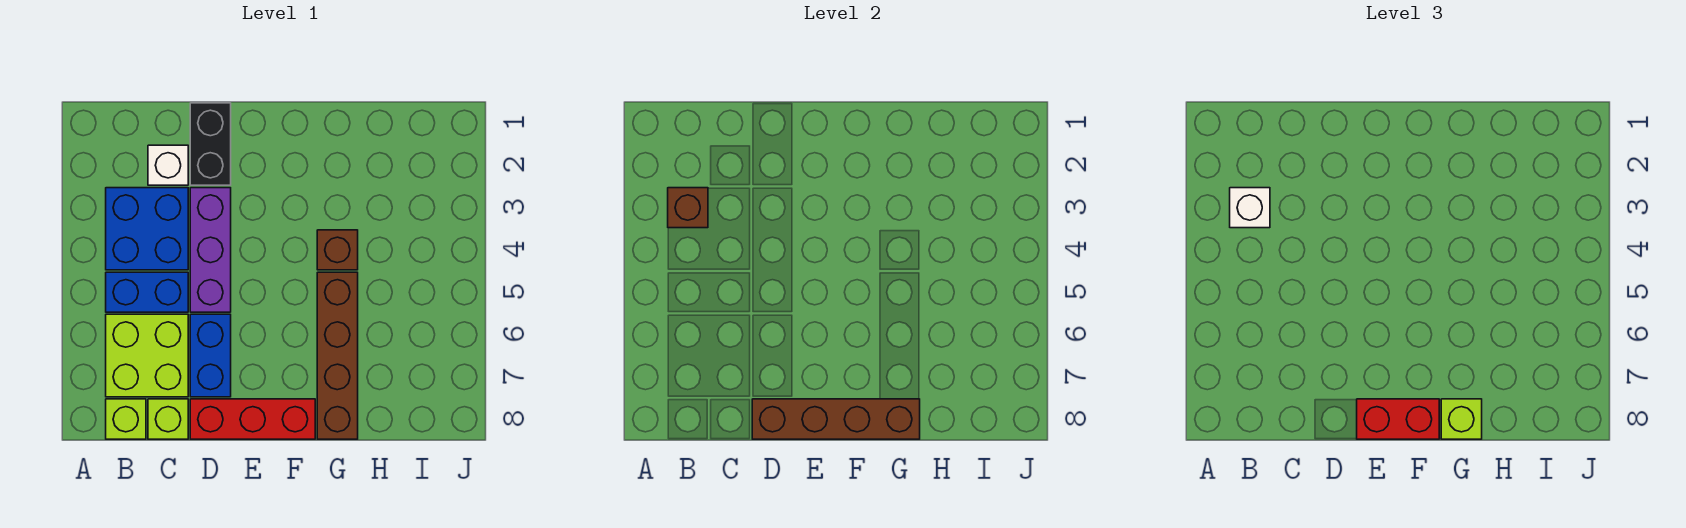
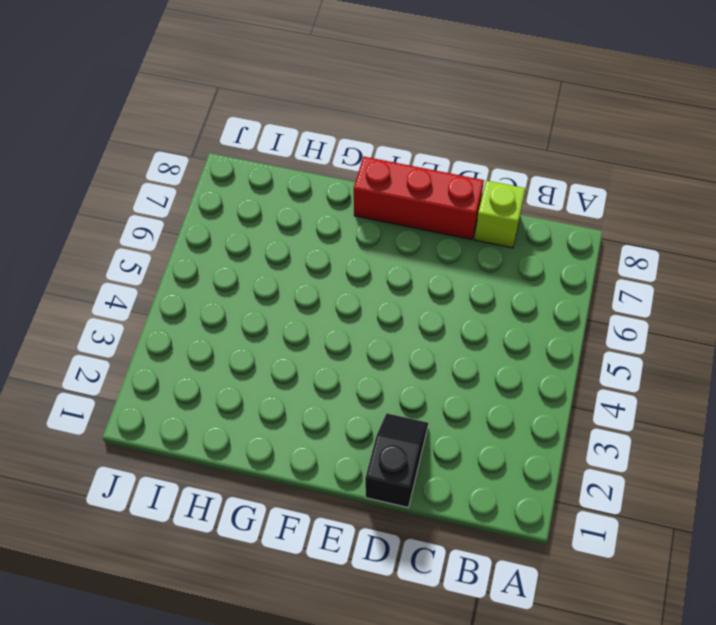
black slope D1:D2 level 1 top 1 -> black brick D1:D2 level 1
none -> blue brick B3:C4 level 1
none -> blue brick B5:C5 level 1
none -> lime brick B6:C7 level 1

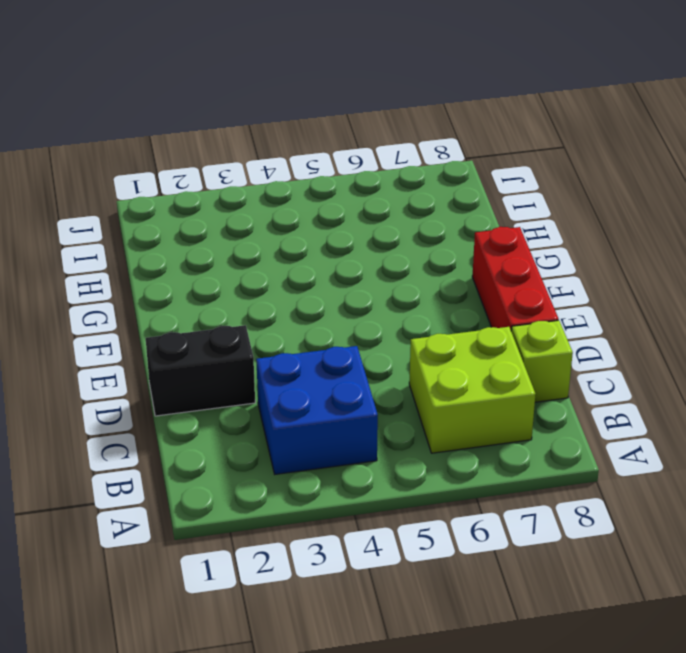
none -> blue brick B5:C5 level 1
none -> lime brick B8 level 1
none -> white brick C2 level 1

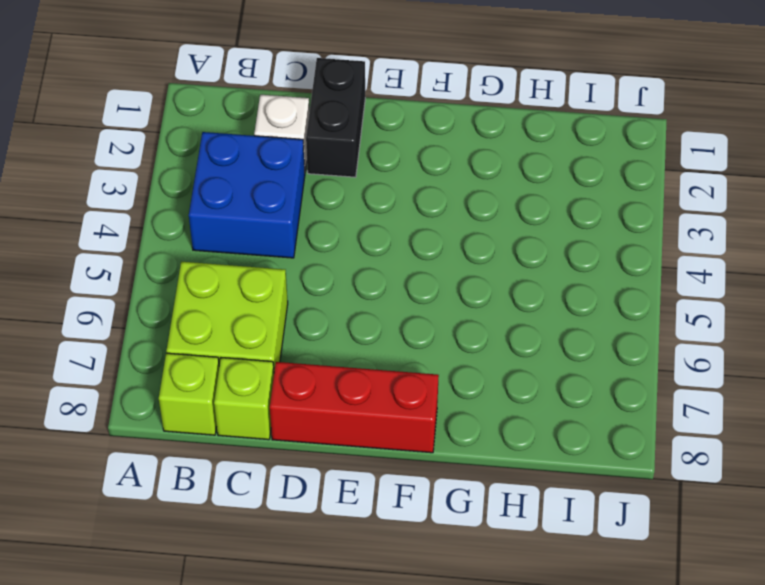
none -> blue brick B5:C5 level 1
none -> purple brick D3:D5 level 1
none -> blue brick D6:D7 level 1

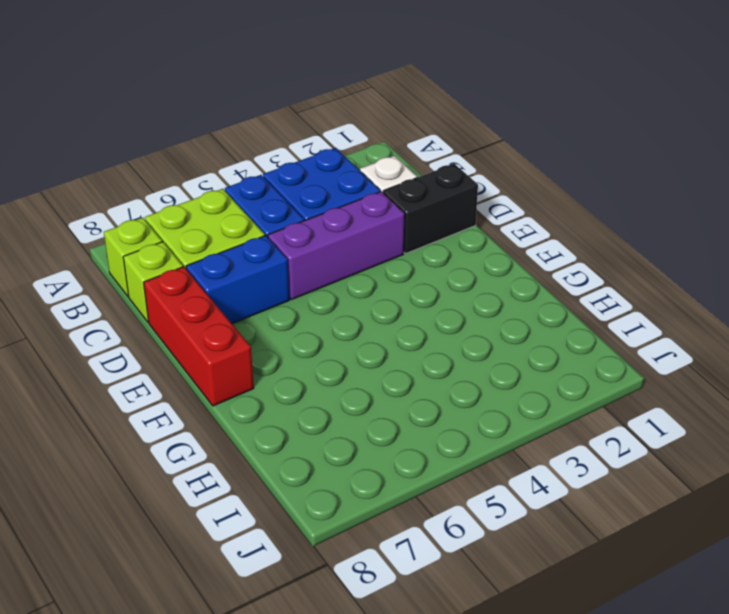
none -> brown brick G4 level 1
none -> brown brick G5:G8 level 1
none -> brown brick B3 level 2

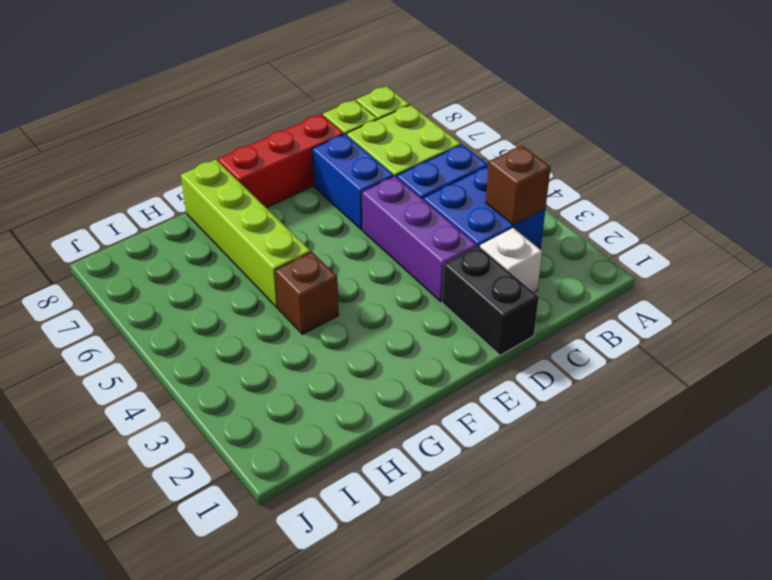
lime brick G5:G8 level 1 -> brown brick G5:G8 level 1
none -> brown brick D8:G8 level 2
none -> white brick B3 level 3
none -> red brick E8:F8 level 3

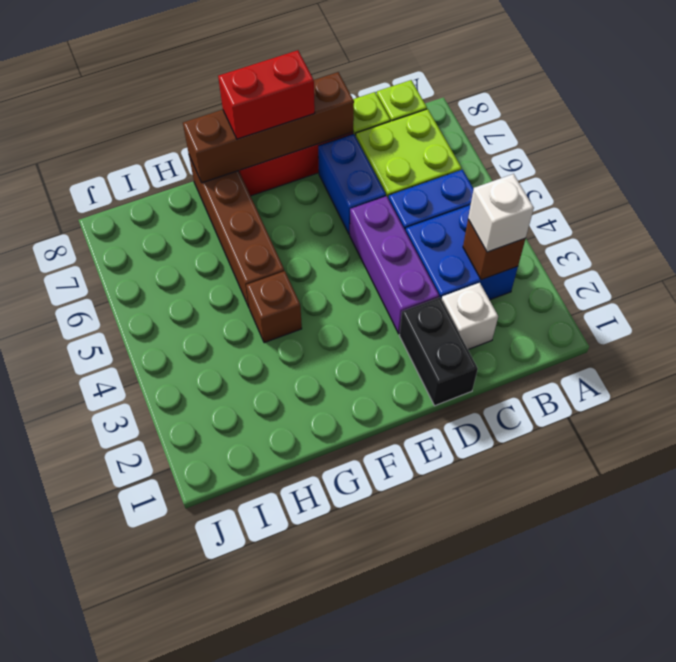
none -> lime brick G8 level 3

